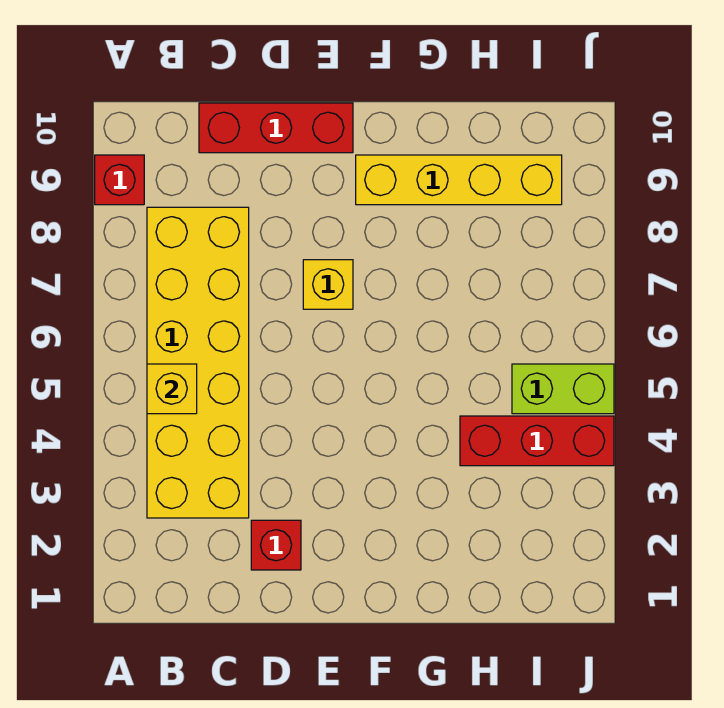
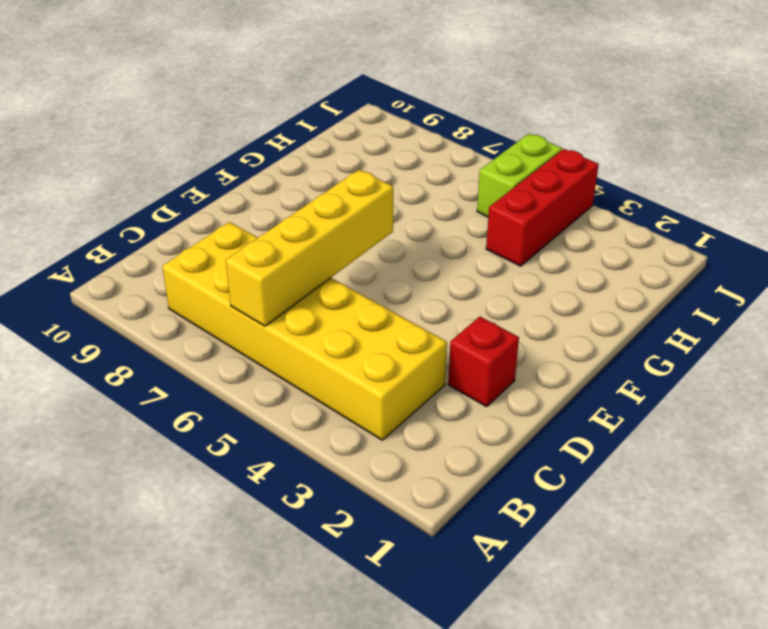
yellow brick B6:E6 level 2 -> yellow brick F9:I9 level 1
none -> red brick A9 level 1
none -> red brick C10:E10 level 1

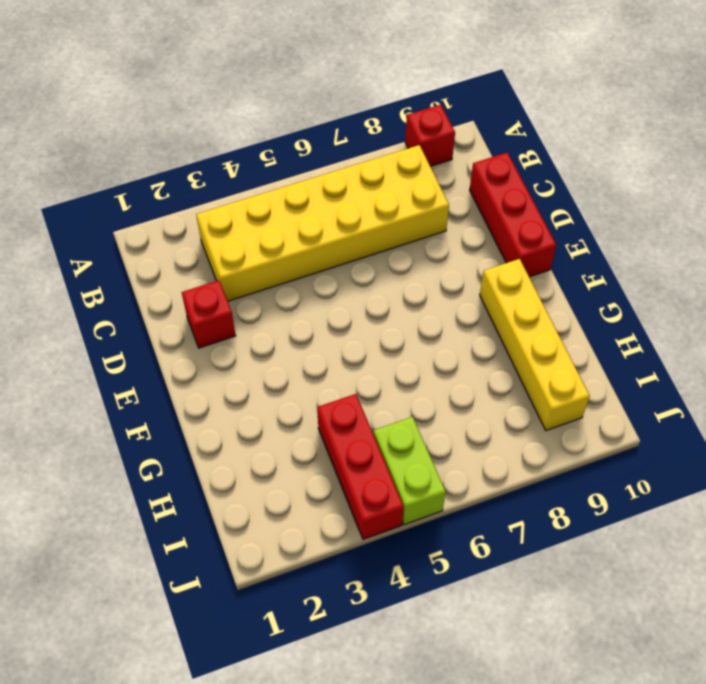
none -> yellow brick E7 level 1
none -> yellow brick B5 level 2

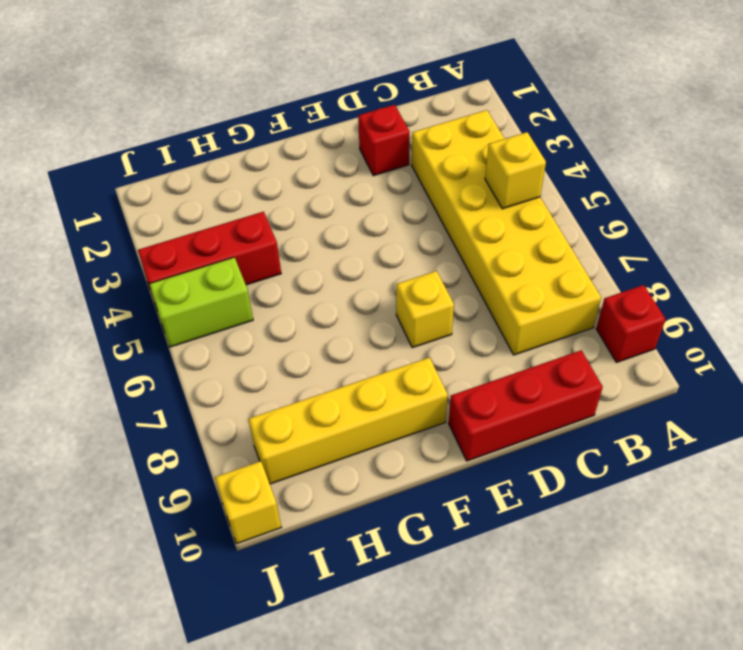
yellow brick J10 level 1 -> none

